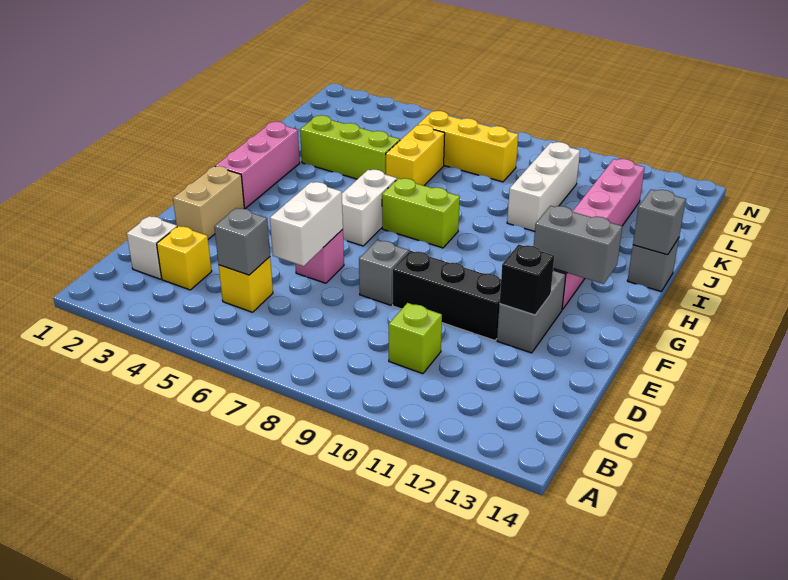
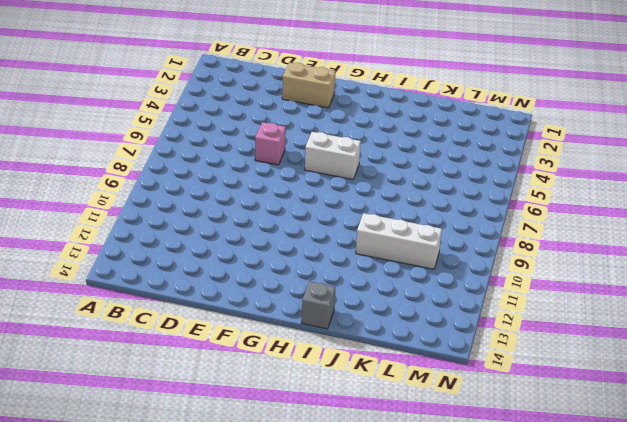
none -> white brick C2 level 1
none -> yellow brick C3 level 1
none -> yellow brick C5 level 1

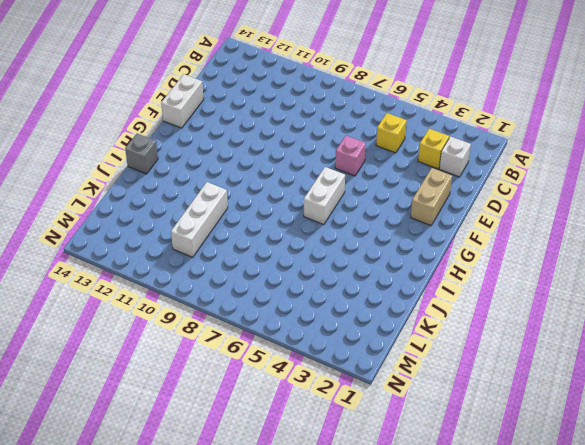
white brick E14:F14 level 1 -> white brick D6:E6 level 2
none -> lime brick C10 level 1
none -> grey brick E8 level 1
none -> black brick E9:E11 level 1

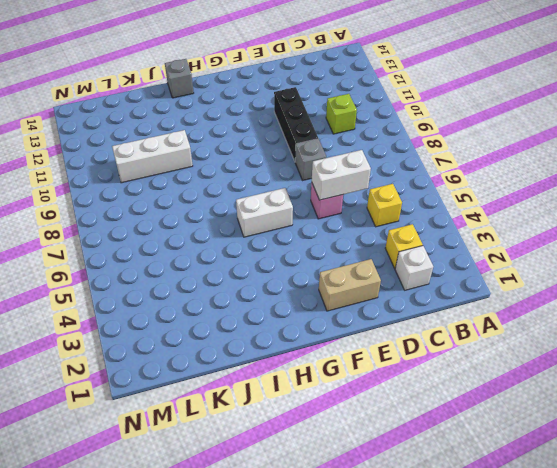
none -> grey brick E12:F12 level 1
none -> pink brick G2:I2 level 1
none -> pink brick G12:L12 level 1

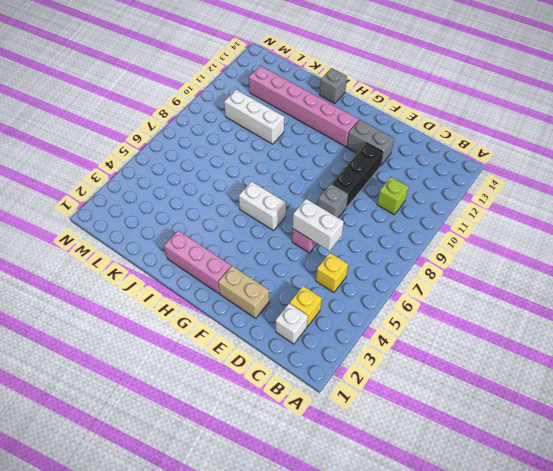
none -> lime brick H7:H8 level 1
none -> lime brick J3:J5 level 1
none -> yellow brick J6:K6 level 1

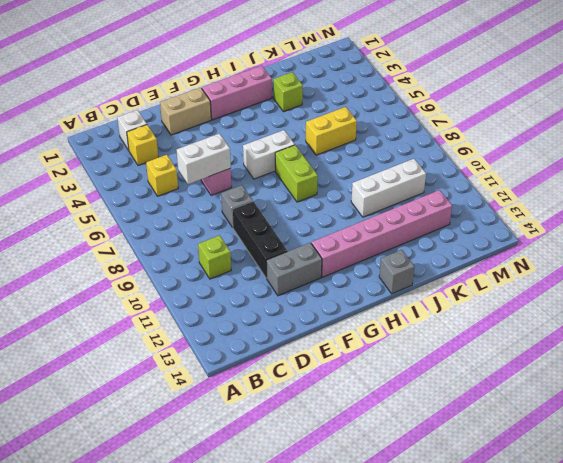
lime brick J3 level 1 -> lime brick J3:J5 level 1
none -> yellow brick L6:L8 level 1
none -> grey brick C5 level 2
none -> black brick E12 level 2

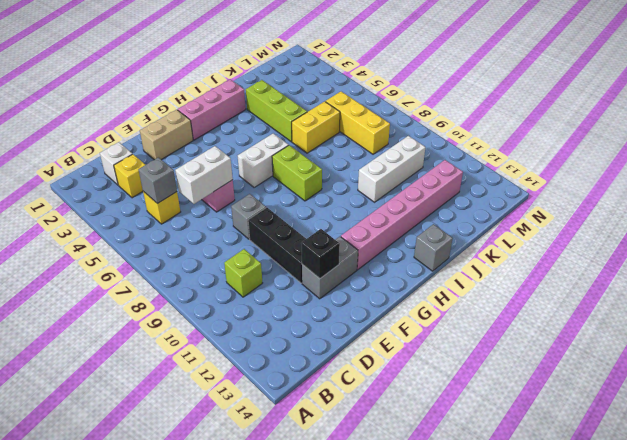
none -> grey brick G12:G13 level 2
none -> grey brick I14 level 2

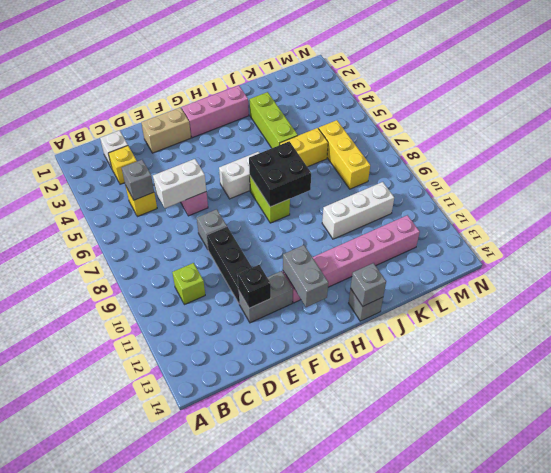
black brick H7:I8 level 2 -> none

